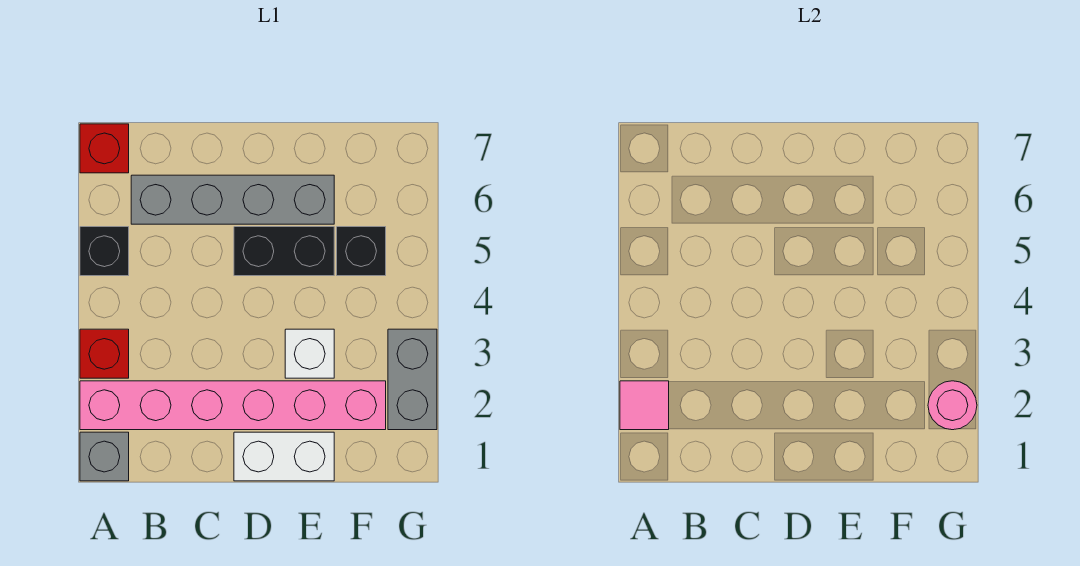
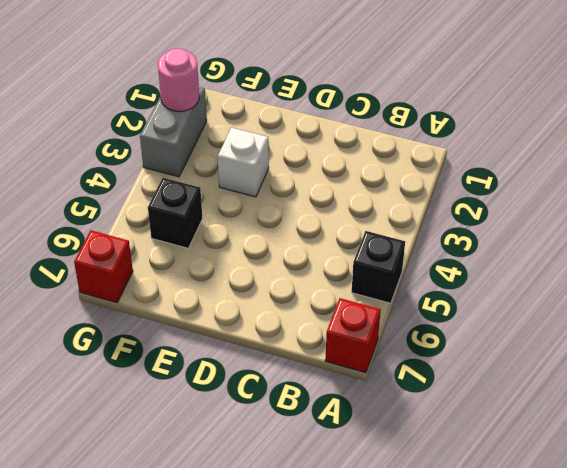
red brick G7 level 1 -> red brick A3 level 1
none -> grey brick A1 level 1
none -> pink brick A2:F2 level 1
none -> grey brick B6:E6 level 1

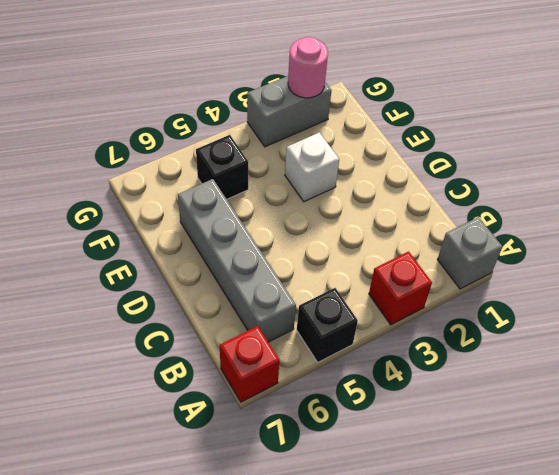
none -> pink brick A2:F2 level 1
none -> white brick D1:E1 level 1
none -> black brick D5:E5 level 1

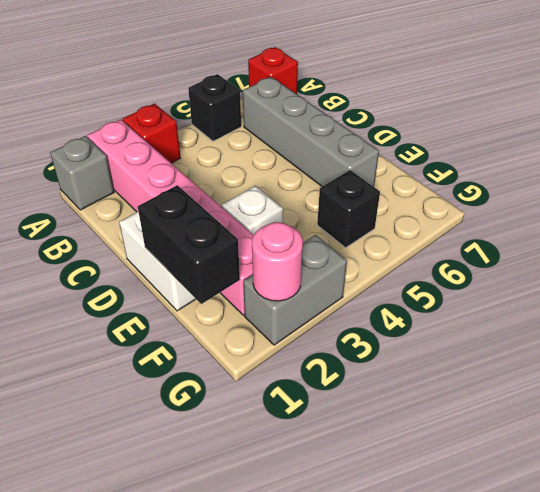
black brick E1:F1 level 2 -> black brick D5:E5 level 1
none -> pink tile A2 level 2

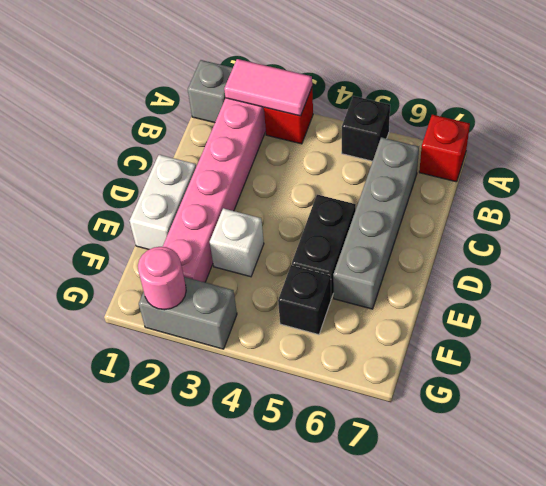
pink tile A2:A3 level 2 -> pink tile A2 level 2

